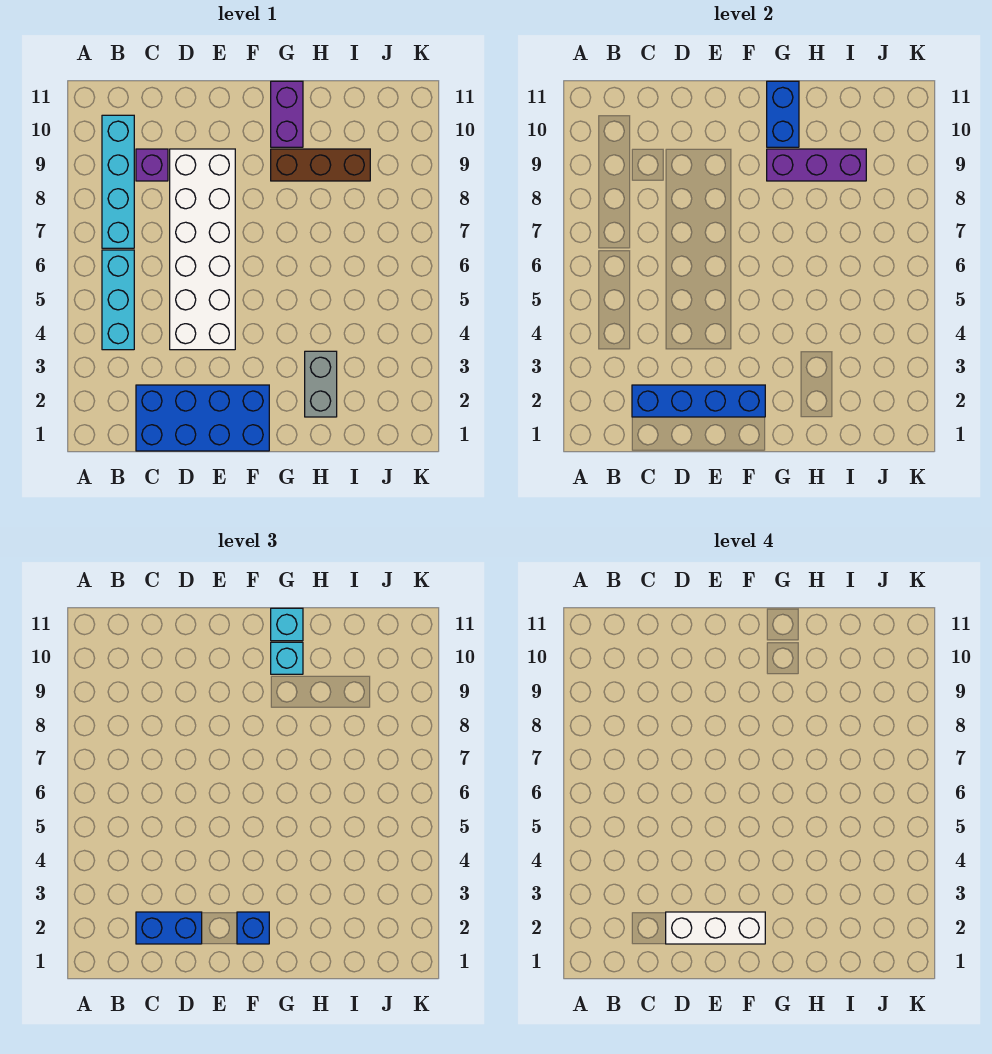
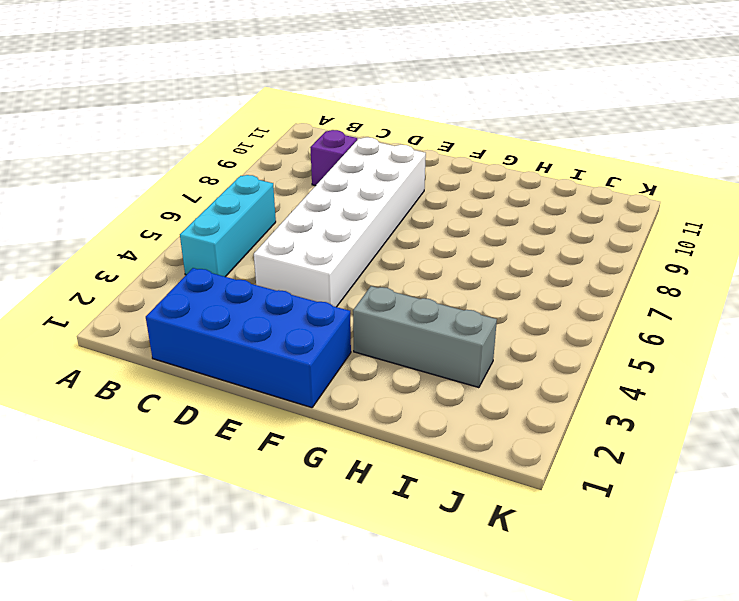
grey brick G3:I3 level 1 -> grey brick H2:H3 level 1
none -> cyan brick B7:B10 level 1
none -> brown brick G9:I9 level 1
none -> purple brick G10:G11 level 1

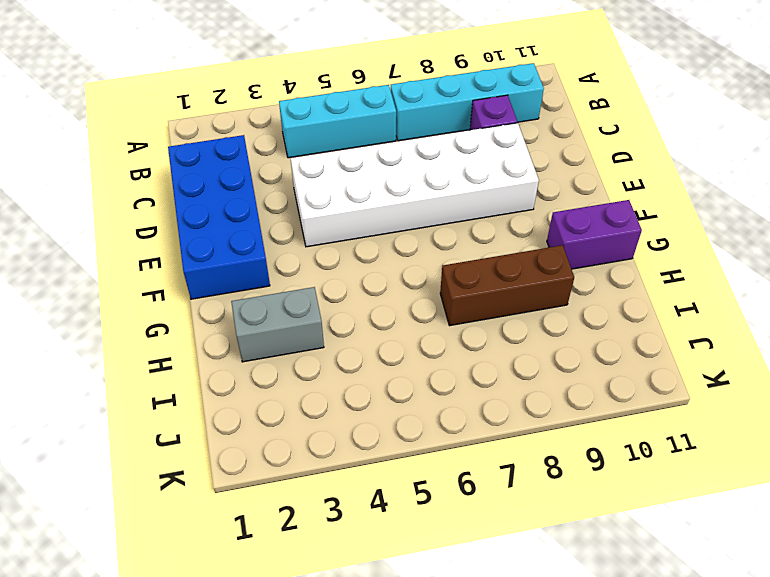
brown brick H7:H9 level 1 -> brown brick G9:I9 level 1
none -> blue brick C2:F2 level 2
none -> purple brick G9:I9 level 2
none -> blue brick G10:G11 level 2

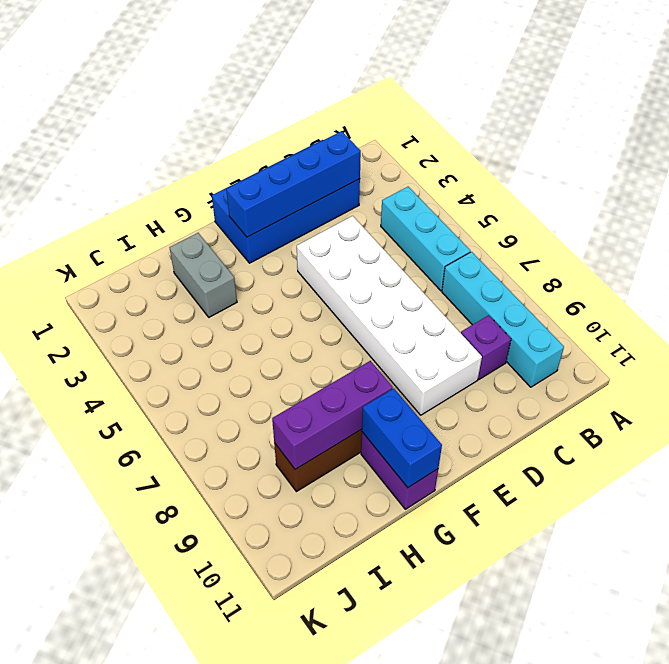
none -> blue brick C2:D2 level 3
none -> blue brick F2 level 3
none -> cyan brick G10 level 3

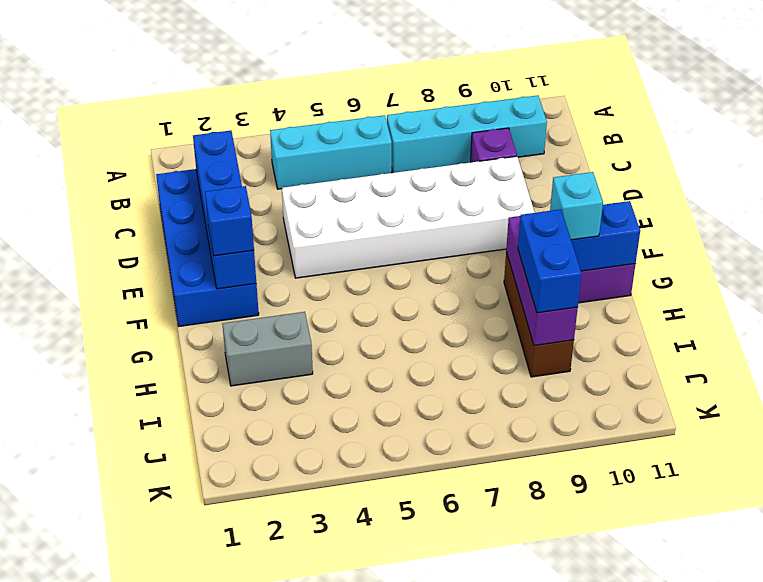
blue brick H9:I9 level 3 -> blue brick C2:D2 level 3
none -> cyan brick G11 level 3
none -> white brick D2:F2 level 4

